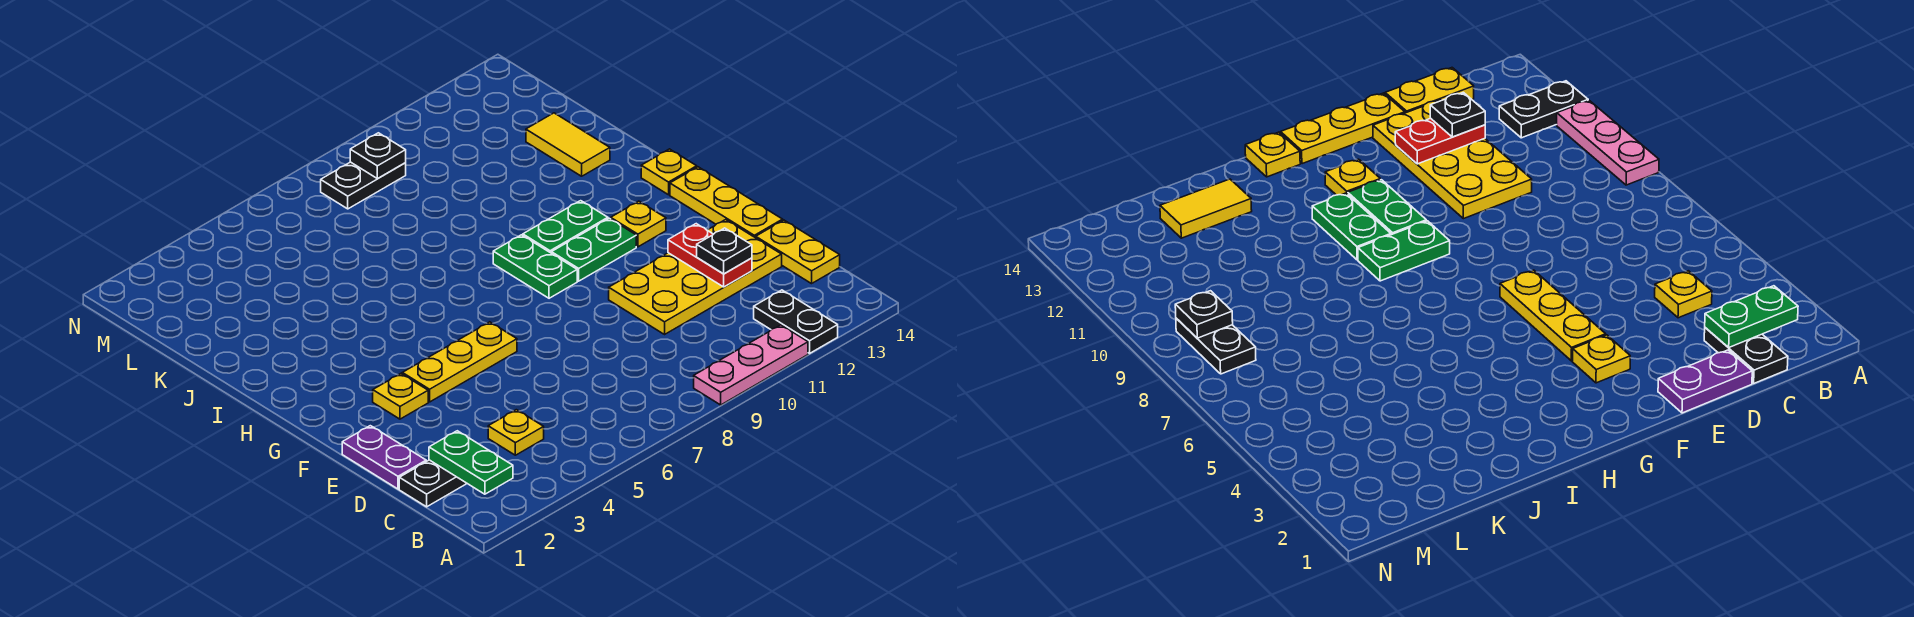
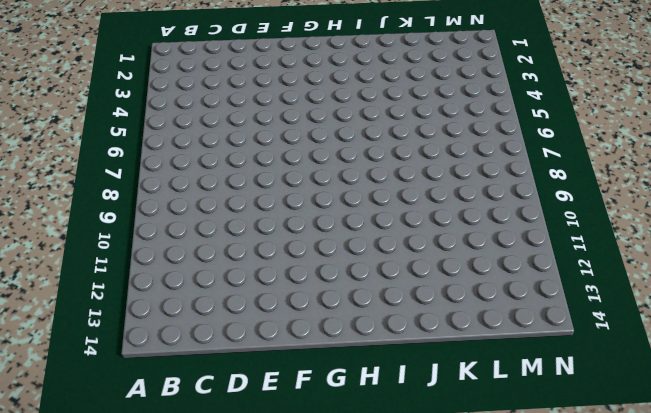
none -> pink plate A9:A11 level 1
none -> black plate A12:B12 level 1
none -> black plate C1:C2 level 1

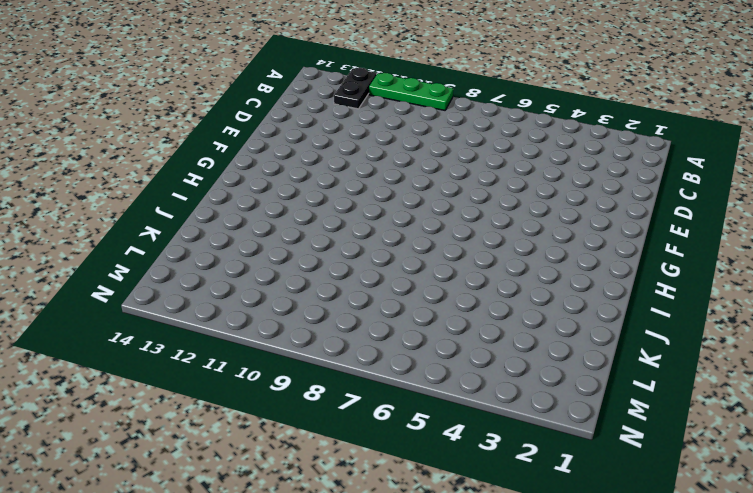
green plate A9:A11 level 1 -> pink plate A9:A11 level 1
none -> black plate C1:C2 level 1
none -> yellow plate C4 level 1
none -> yellow plate C14:D14 level 1

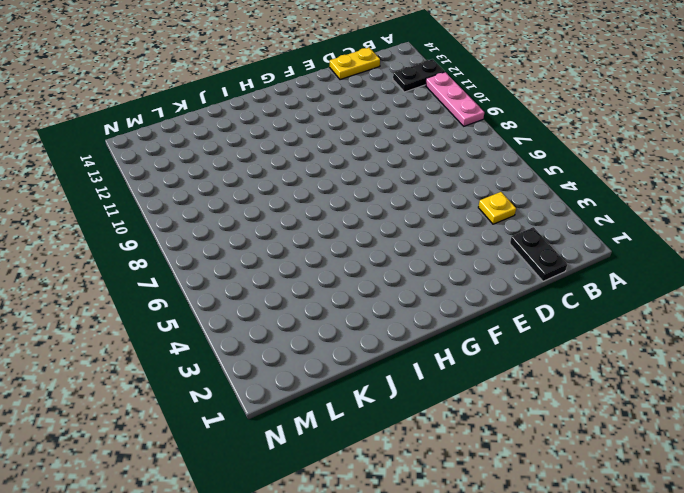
none -> purple plate D1:E1 level 1
none -> yellow plate D10:E13 level 1
none -> yellow plate E14:G14 level 1

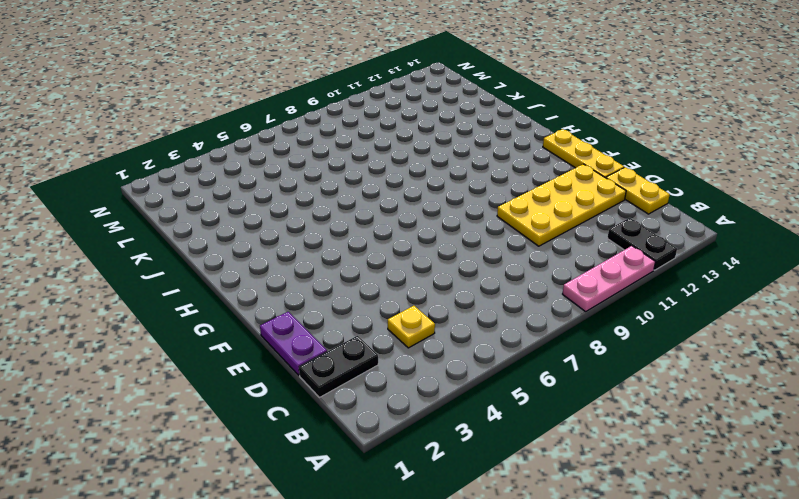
none -> yellow plate F3 level 1
none -> yellow plate F4:F6 level 1
none -> green plate G9:H9 level 1

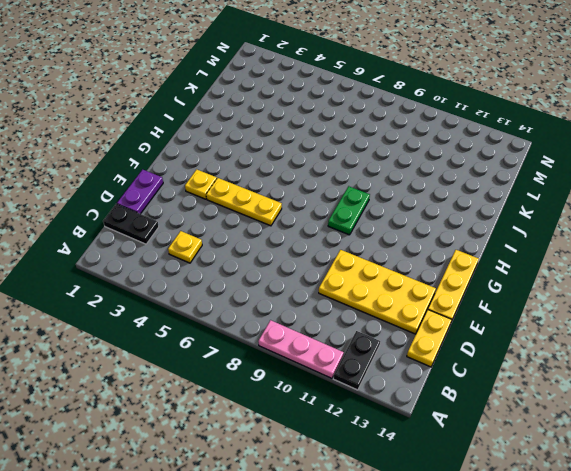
none -> green plate G10:G11 level 1
none -> yellow plate G12 level 1
none -> green plate H10:H11 level 1

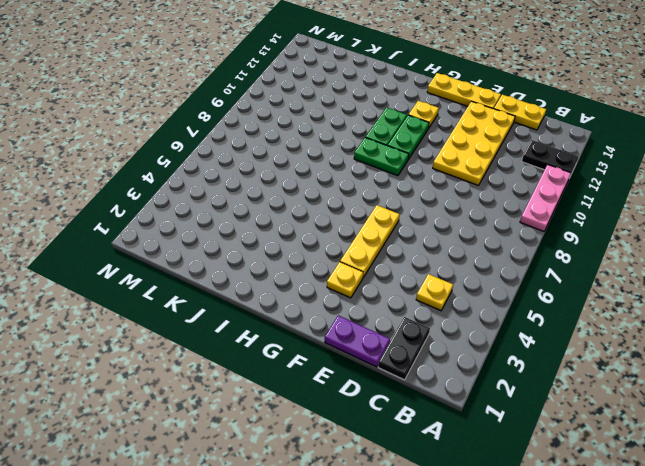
none -> yellow plate H14 level 1
none -> yellow tile J13:K13 level 1
none -> black plate M8:M9 level 1

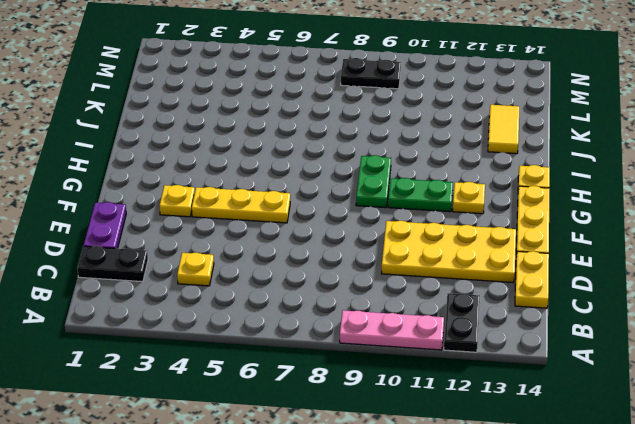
none -> green plate H10:H11 level 1
none -> green plate B2:C2 level 2
none -> red plate D12:E12 level 2

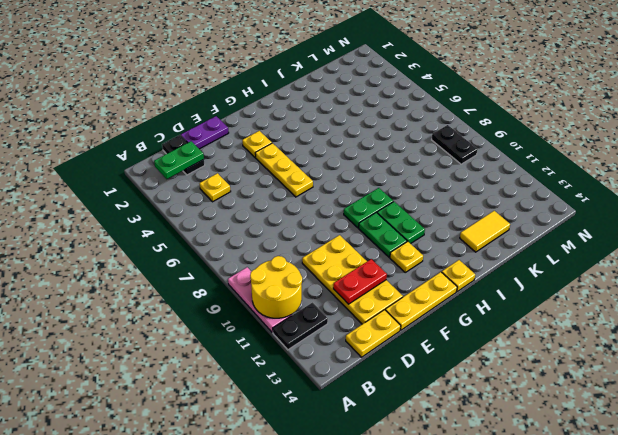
yellow round brick A10:B11 level 2 -> none
none -> black plate M9 level 2
none -> black plate D12 level 3

